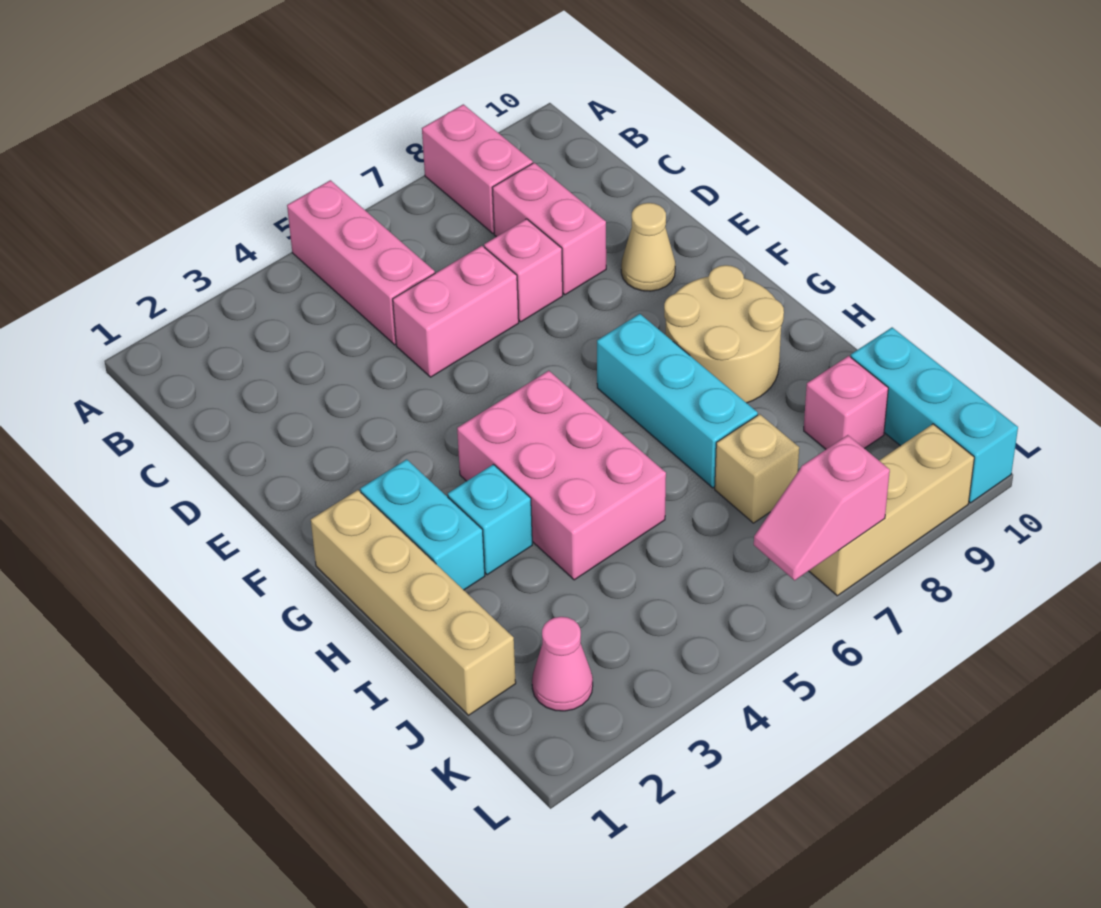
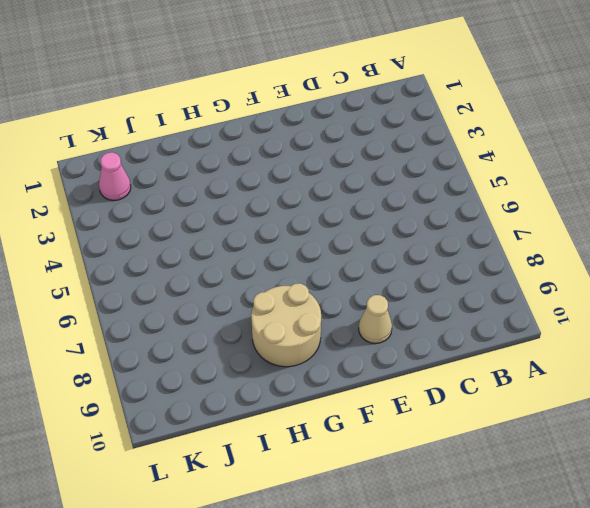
none -> pink brick A5:C5 level 1
none -> pink brick A8:B8 level 1
none -> pink brick C8:D8 level 1

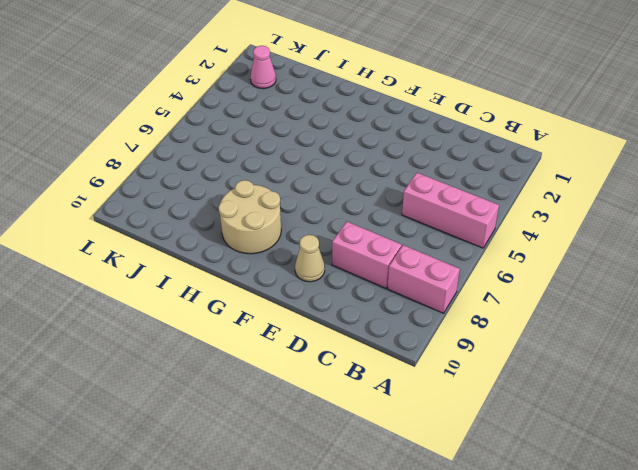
none -> pink brick D5:D6 level 1
none -> pink brick D7 level 1
none -> tan brick G1:J1 level 1

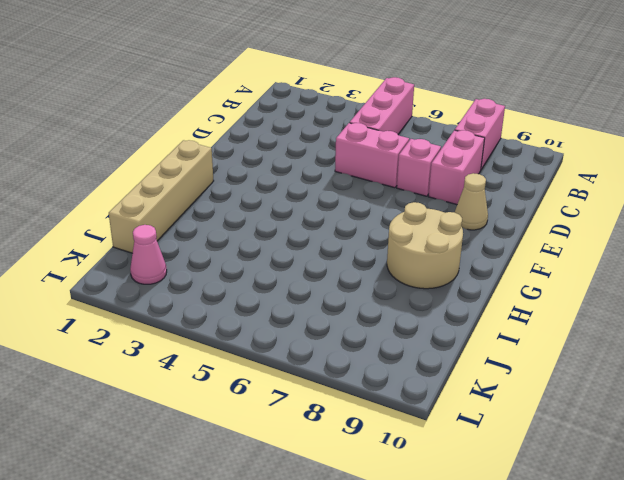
none -> cyan brick G2:H2 level 1
none -> pink brick G4:I5 level 1
none -> cyan brick G7:I7 level 1

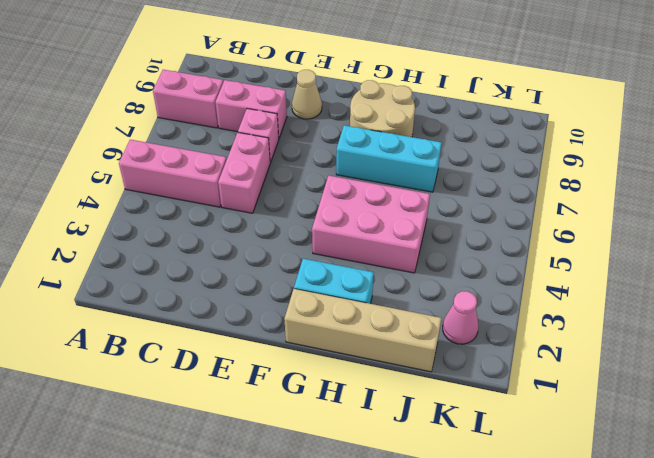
none -> cyan brick H3 level 1
none -> tan brick J7 level 1
none -> pink brick J9 level 1

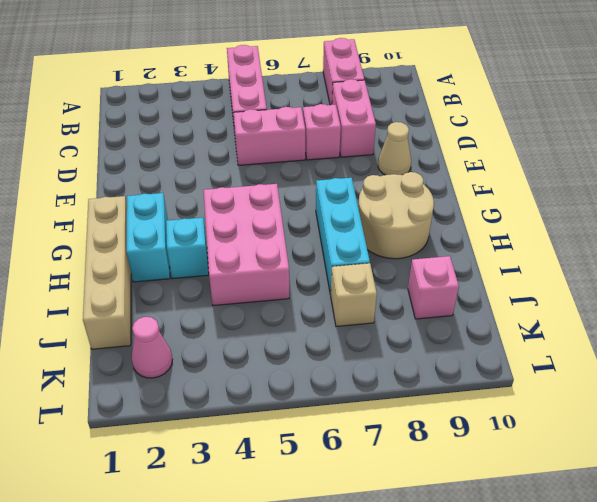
none -> cyan brick J10:L10 level 1
none -> tan brick L7:L9 level 1
none -> pink slope L6:L7 level 2 top 7

